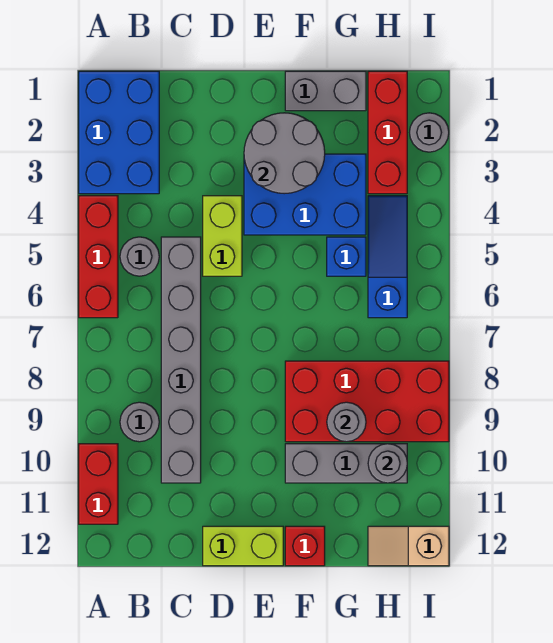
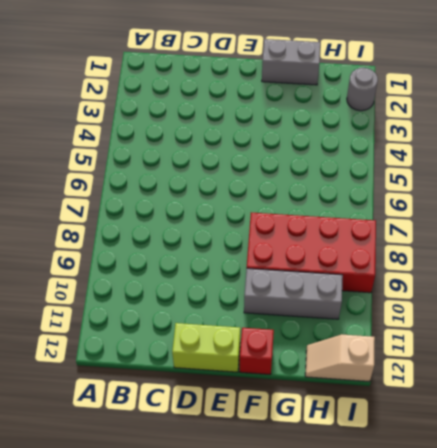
none -> blue brick A1:B3 level 1
none -> red brick A4:A6 level 1
none -> red brick A10:A11 level 1

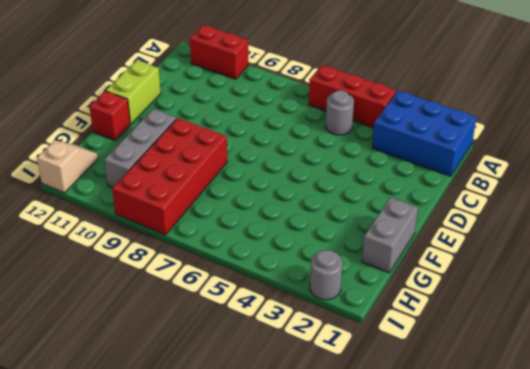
none -> grey round brick B9 level 1
none -> grey brick C5:C10 level 1
none -> lime brick D4:D5 level 1

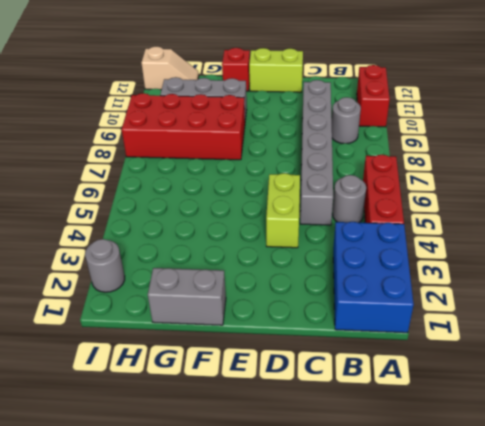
none -> blue brick E3:G4 level 1
none -> blue brick G5 level 1
none -> red brick H1:H3 level 1

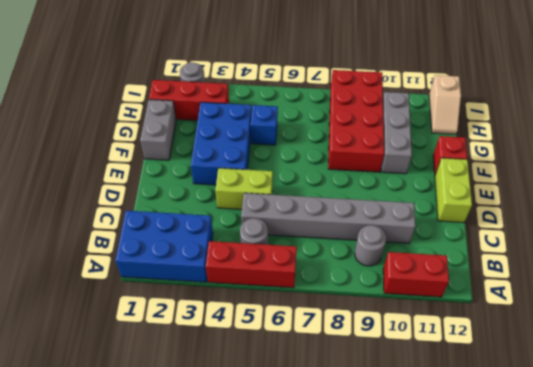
none -> blue slope H4:H6 level 1 top 6
none -> grey round brick E2:F3 level 2
none -> grey round brick G9 level 2

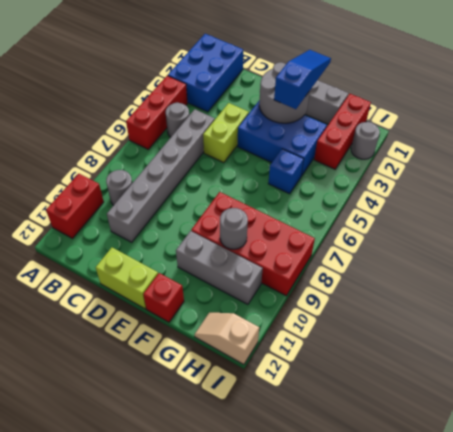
blue slope F1:F3 level 3 top 3 -> blue slope H4:H6 level 1 top 6
none -> grey round brick H10 level 2

